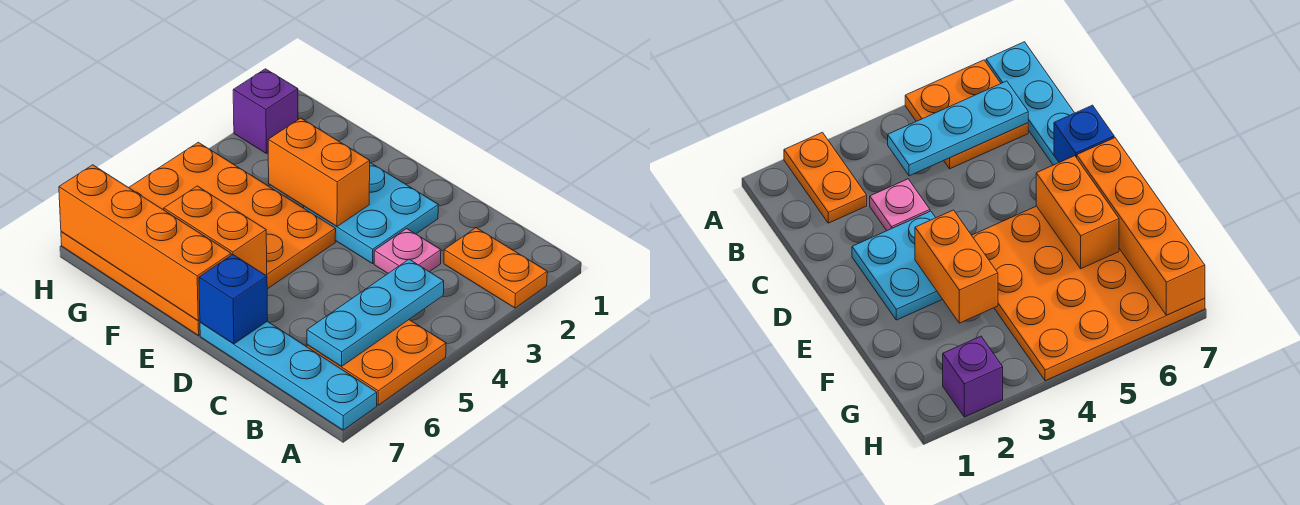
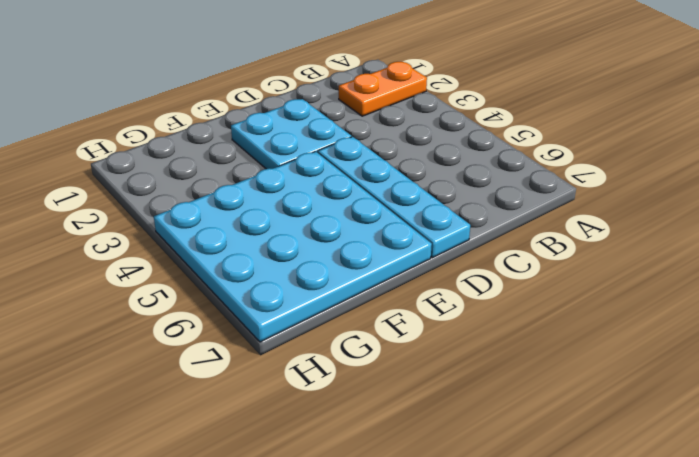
cyan plate D4:D7 level 1 -> cyan plate A7:D7 level 1
cyan plate E4:H7 level 1 -> orange plate E4:H7 level 1
none -> orange plate A5:B6 level 1
none -> pink plate C3 level 1
none -> purple brick H2 level 1

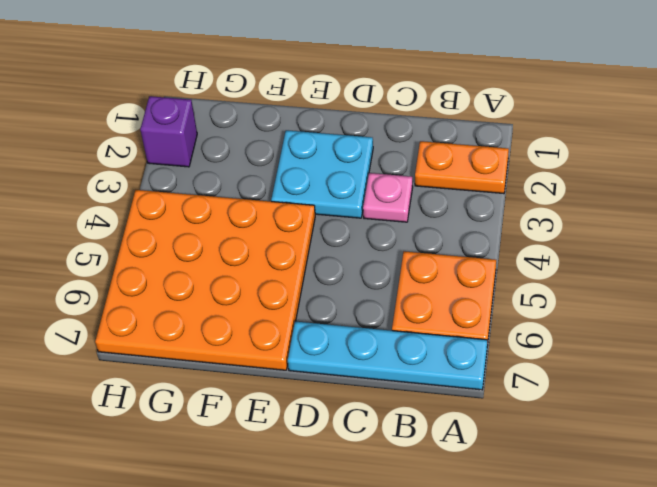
none -> cyan plate B4:B6 level 2
none -> blue brick D7 level 2
none -> orange brick E3:F3 level 2

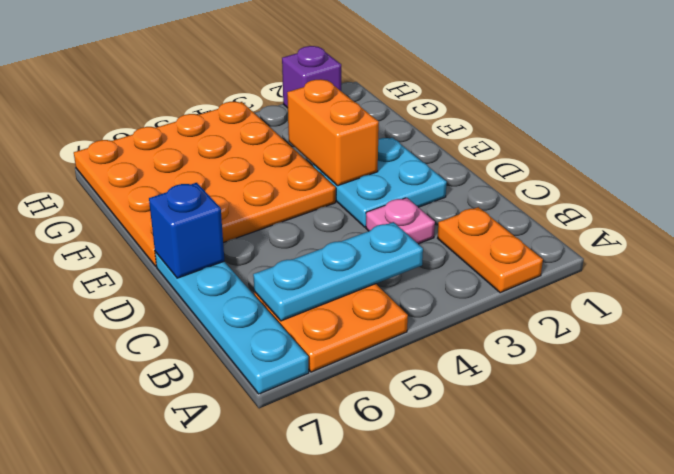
none -> orange brick E6:F6 level 2
none -> orange brick E7:H7 level 2

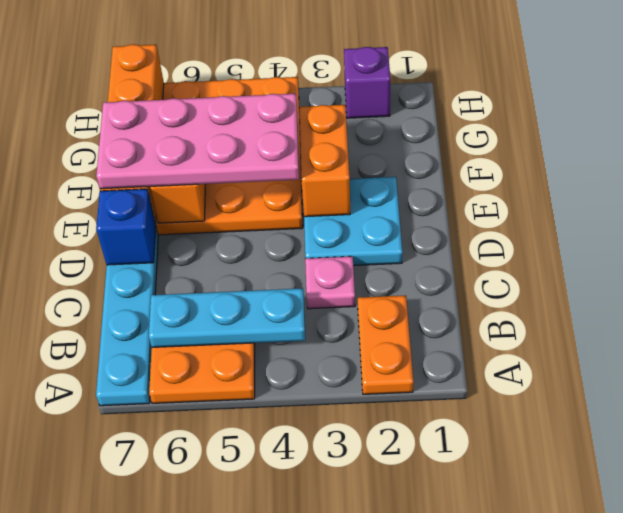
pink plate E4:F7 level 3 -> none

